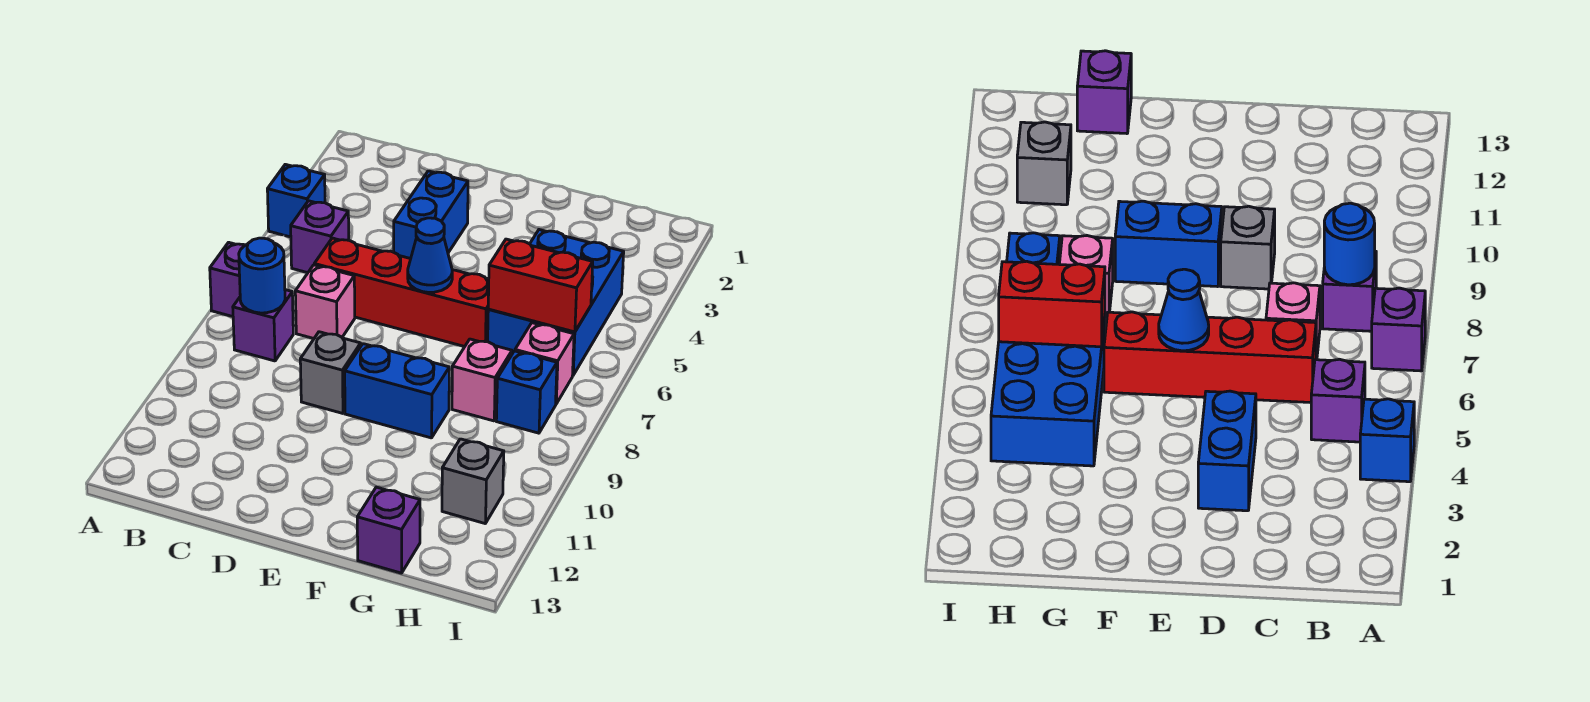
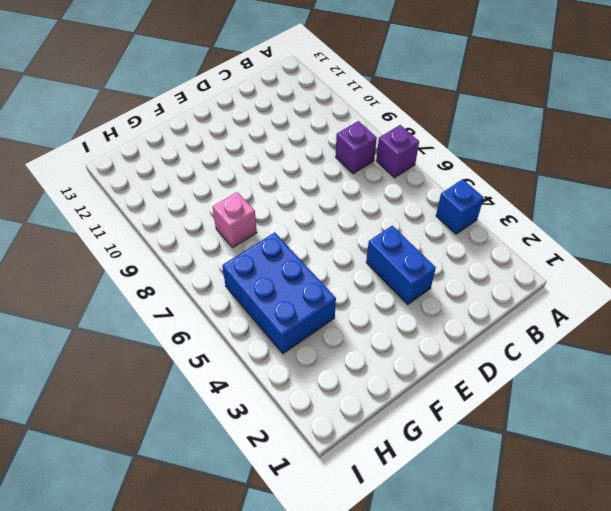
none -> purple brick B5 level 1
none -> red brick C6:F6 level 1
none -> pink brick C7 level 1

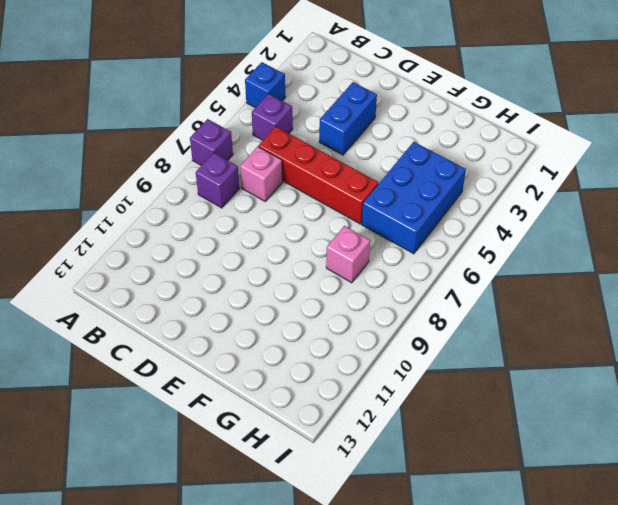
none -> grey brick D9 level 1
none -> blue brick E9:F9 level 1
none -> purple brick G13 level 1

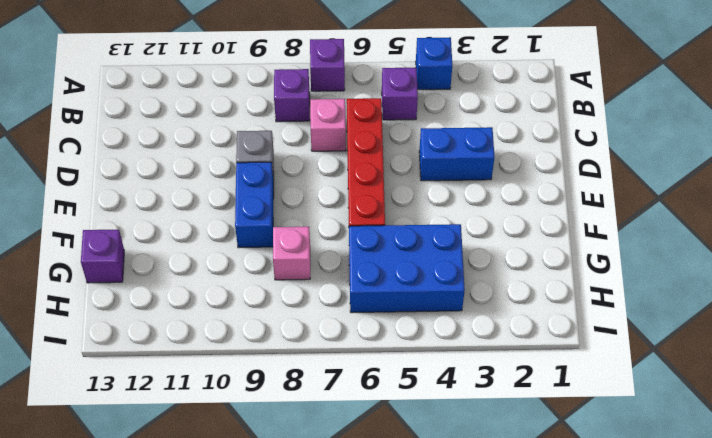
none -> pink brick H7 level 1
none -> blue brick H8 level 1
none -> grey brick H11 level 1

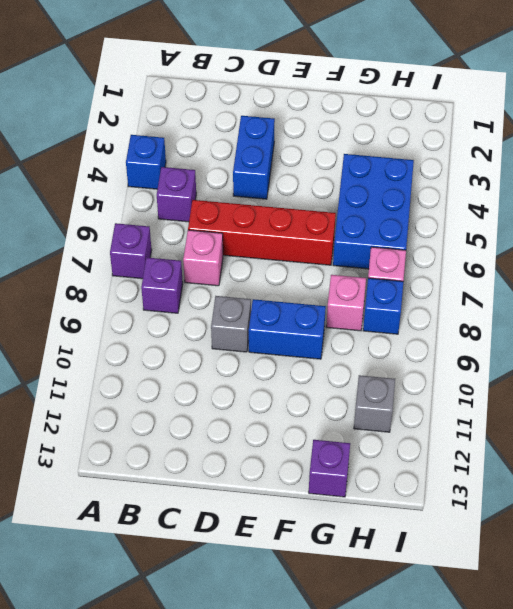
none -> blue round brick B8 level 2
none -> blue cone E6 level 2
none -> red brick G6:H6 level 2

